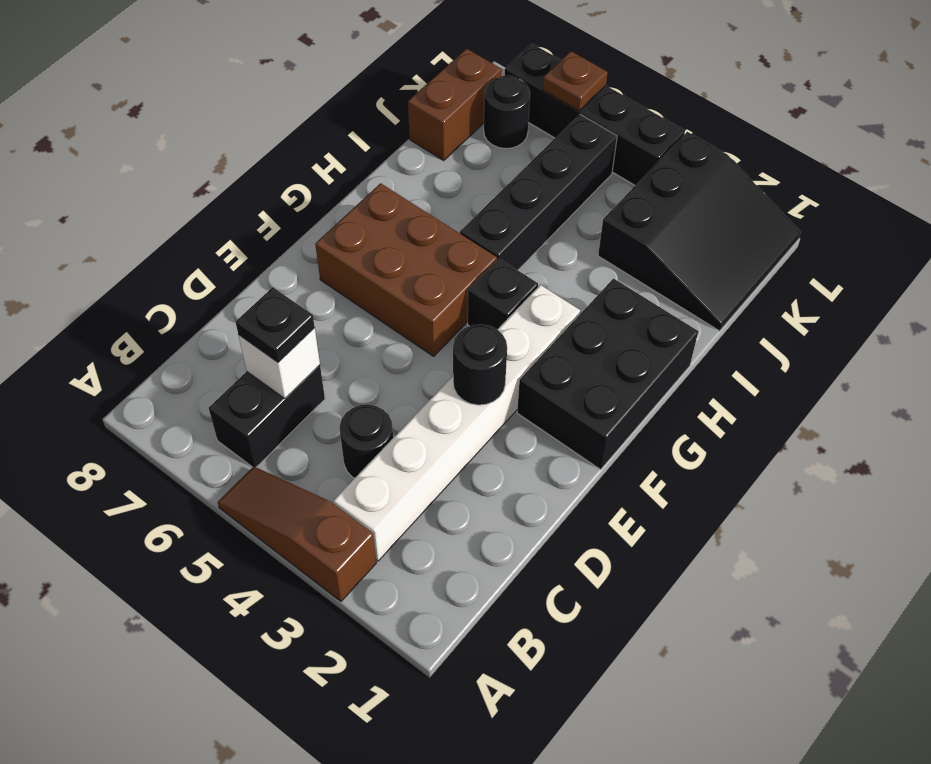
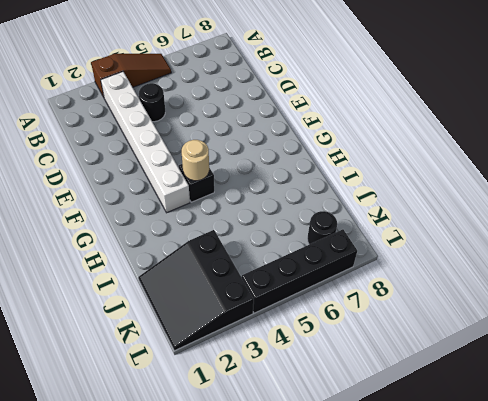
tan round brick G4 level 2 -> none
none -> black brick B6:C6 level 1
none -> black brick F1:H2 level 1
none -> brown brick F5:G7 level 1

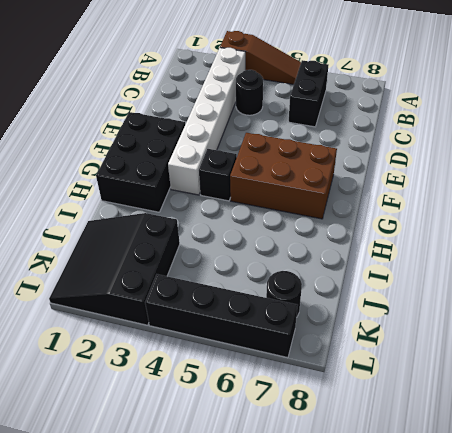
none -> black brick H5:K5 level 1
none -> brown brick J8:K8 level 1
none -> white brick C6 level 2

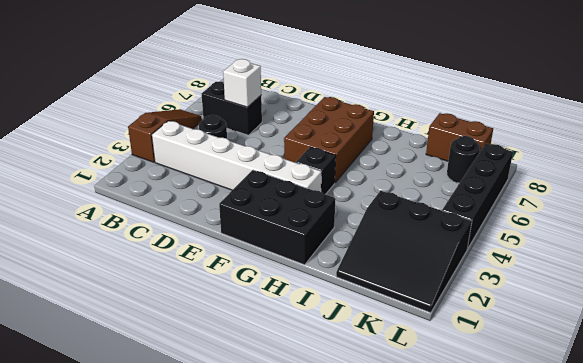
none -> black brick H5:K5 level 1
none -> black round brick E3 level 2
none -> brown plate L6 level 2

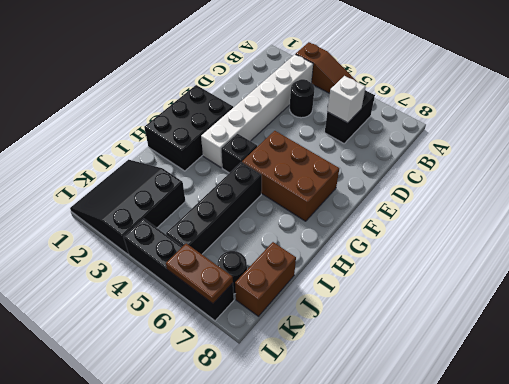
brown plate L6:L7 level 2 -> brown plate L6 level 2
none -> black round brick E3 level 2
none -> black plate C6 level 3

